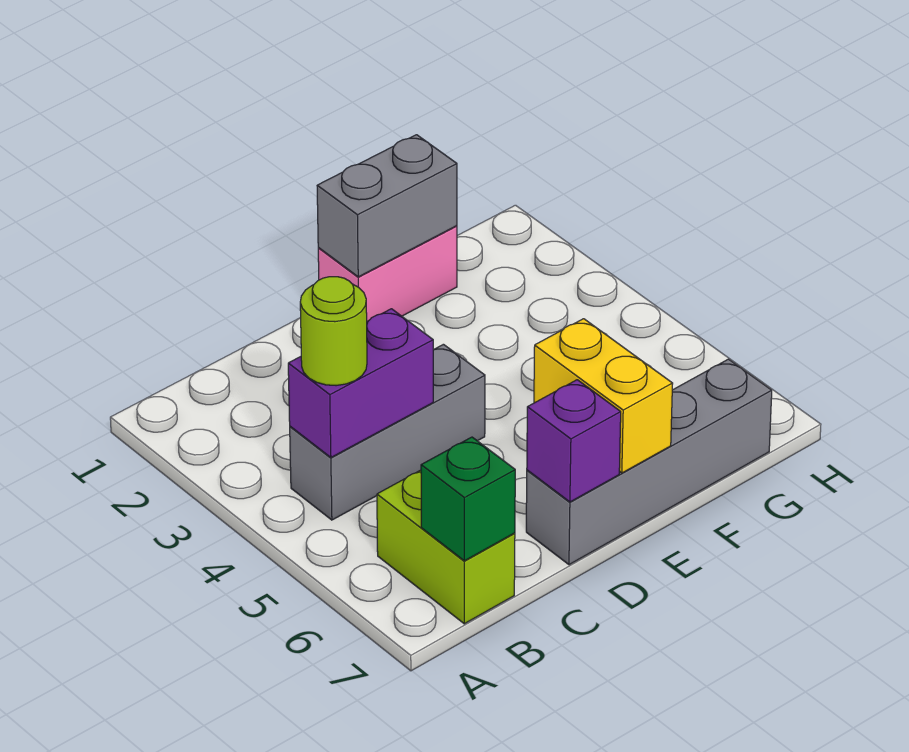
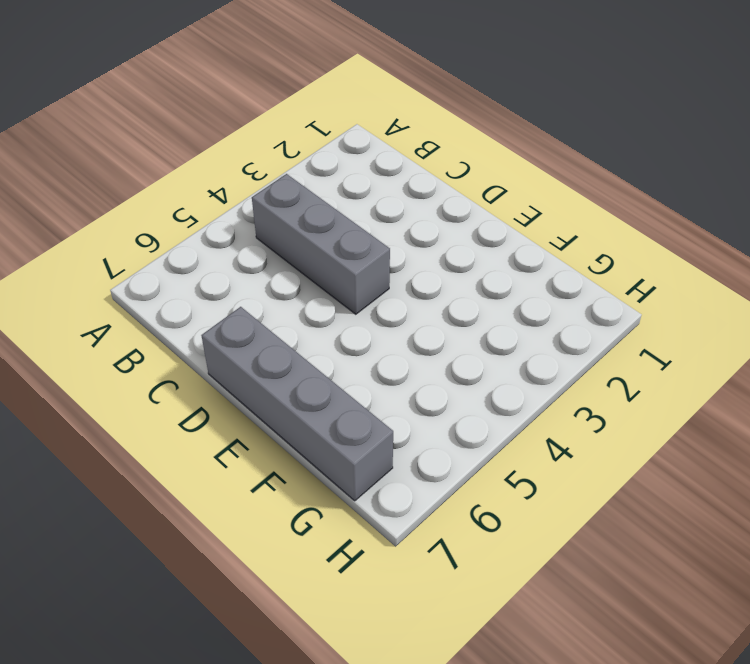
none -> lime brick B6:B7 level 1
none -> pink brick E1:F1 level 1

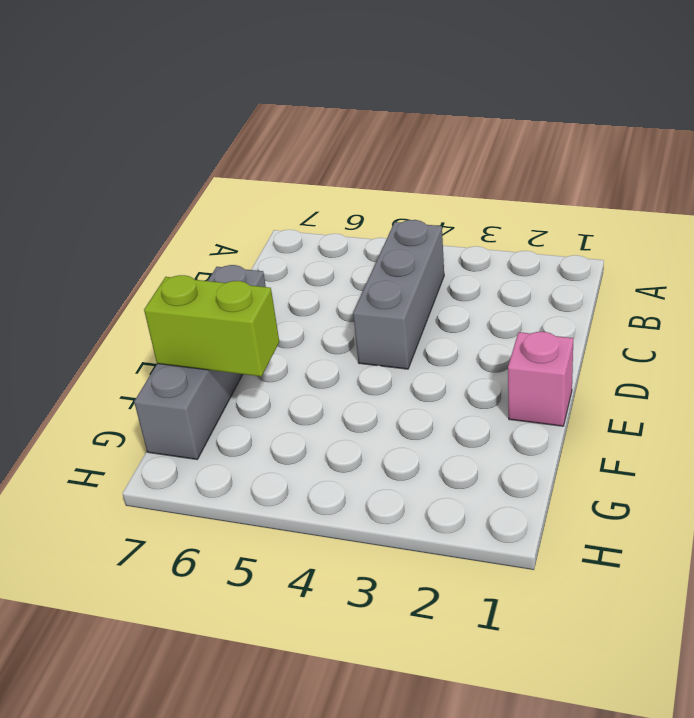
pink brick E1 level 1 -> pink brick E1:F1 level 1
lime brick F6:F7 level 2 -> lime brick B6:B7 level 1
none -> purple brick B4:C4 level 2
none -> green brick B7 level 2

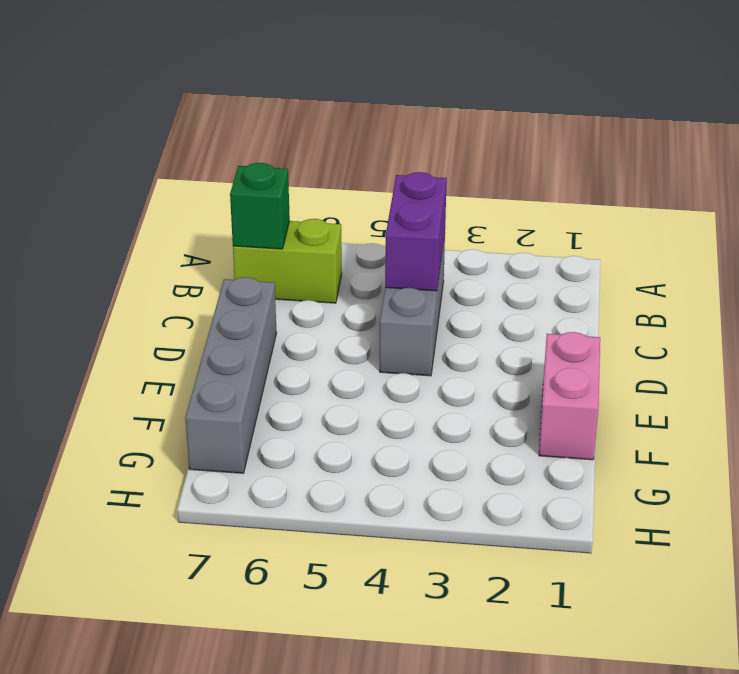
none -> purple brick D7 level 2
none -> grey brick E1:F1 level 2

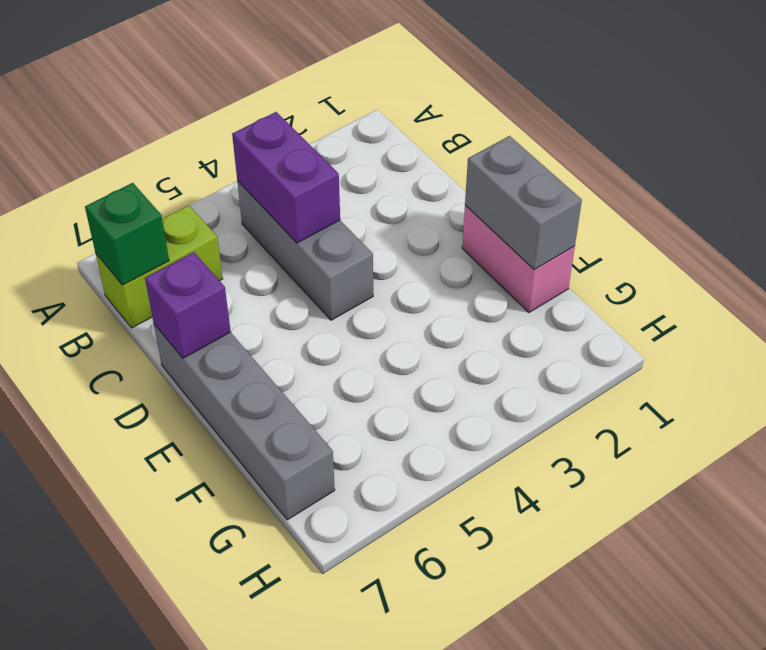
none -> yellow brick E6:E7 level 2
none -> lime round brick B4 level 3

